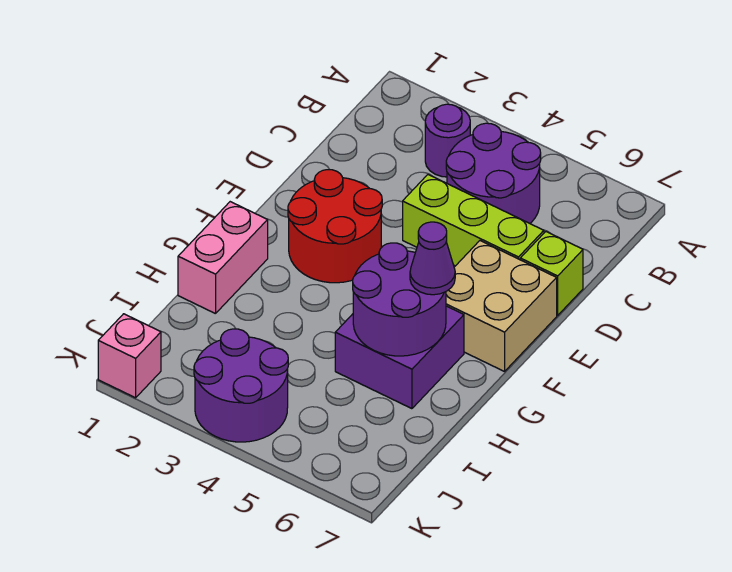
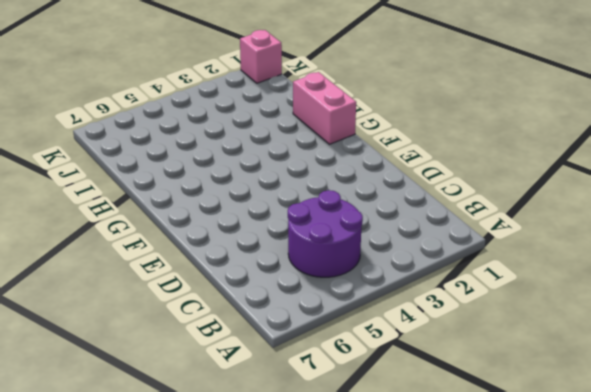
none -> purple round brick B3 level 1
none -> lime brick D4:D6 level 1
none -> lime brick D7 level 1

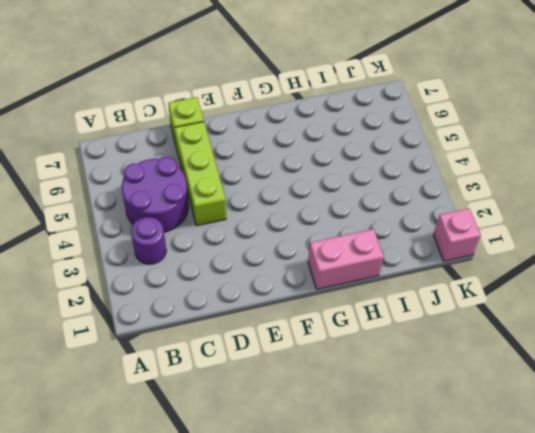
none -> red round brick E2:F3 level 1
none -> tan brick E6:F7 level 1
none -> purple brick G5:H6 level 1

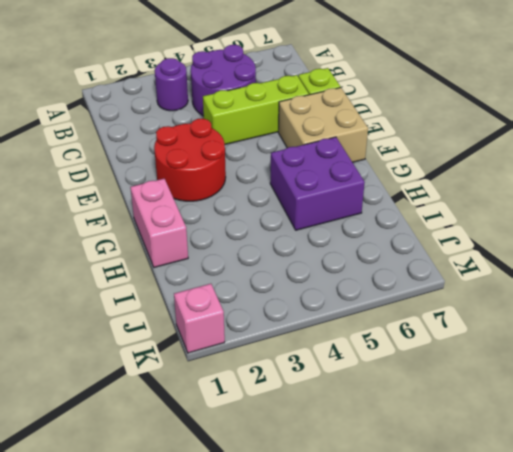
none -> purple round brick J3:K4 level 1
none -> purple round brick G5:H6 level 2
none -> purple cone G6 level 3

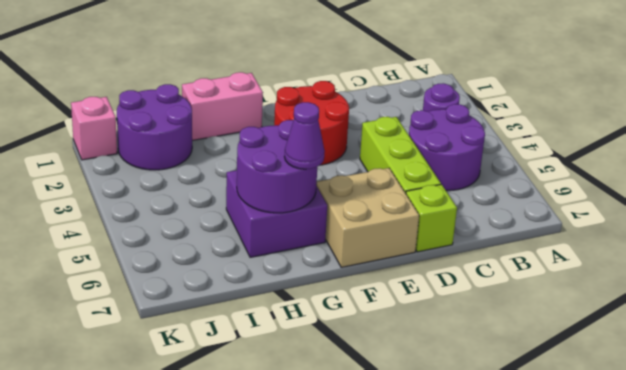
purple round brick I1:J2 level 1 -> purple round brick J3:K4 level 1

